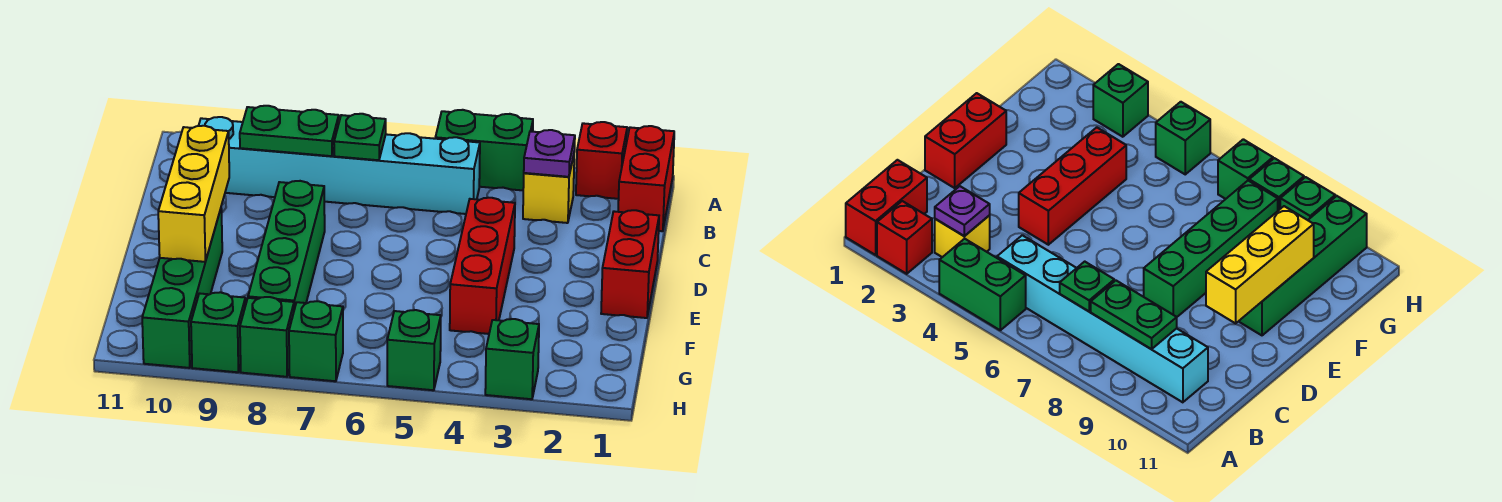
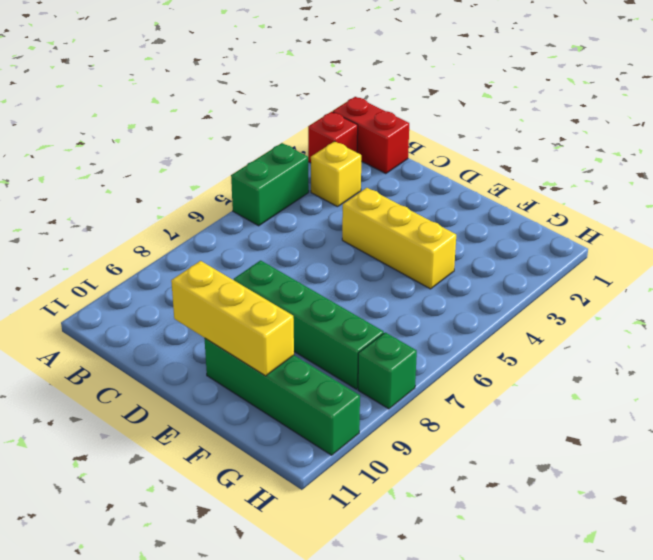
yellow brick D4:F4 level 1 -> red brick D4:F4 level 1
none -> cyan brick B5:B10 level 1
none -> red brick D1:E1 level 1
none -> green brick H3 level 1

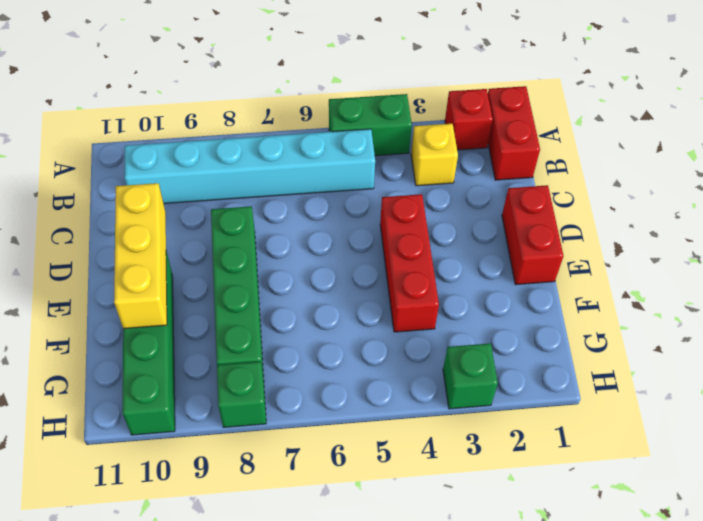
none -> green brick H5 level 1
none -> green brick H7 level 1
none -> green brick H9 level 1

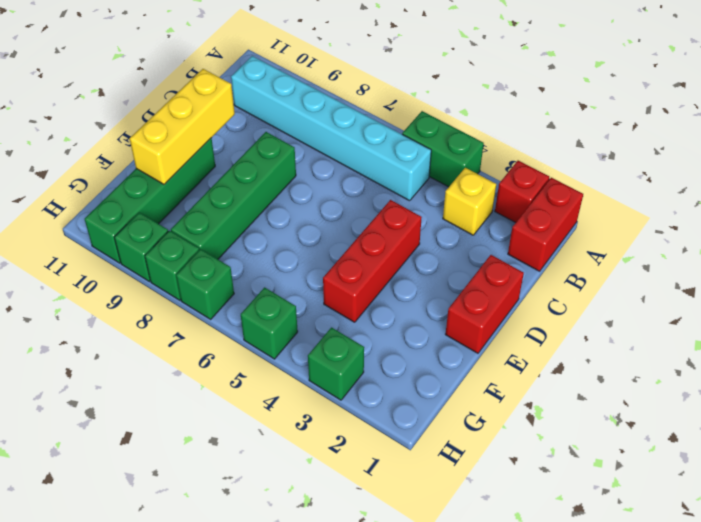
none -> purple plate B3 level 2
none -> green plate B7 level 2
none -> green plate B8:B9 level 2

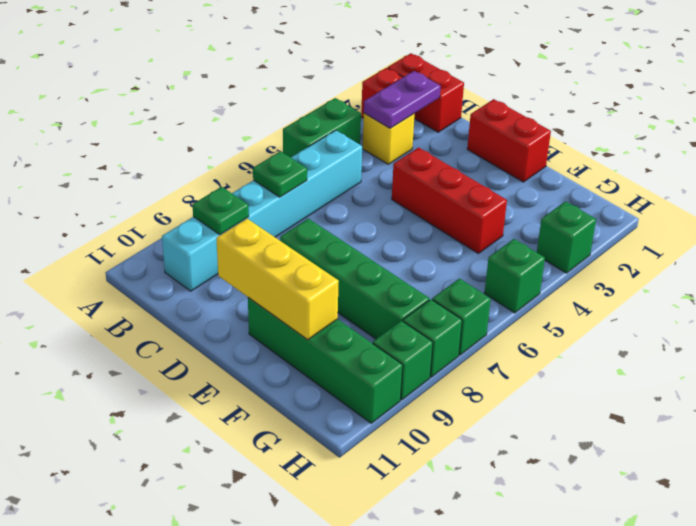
purple plate B2:B3 level 2 -> purple plate B3 level 2
green plate B9 level 2 -> green plate B8:B9 level 2

